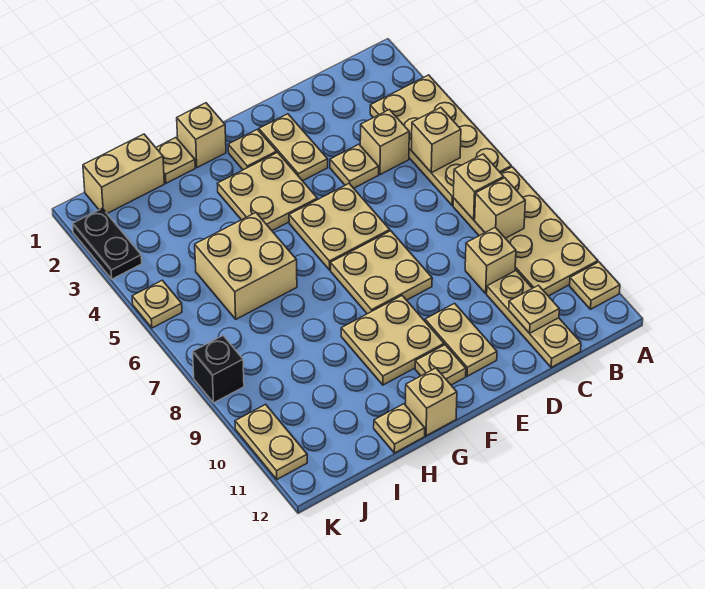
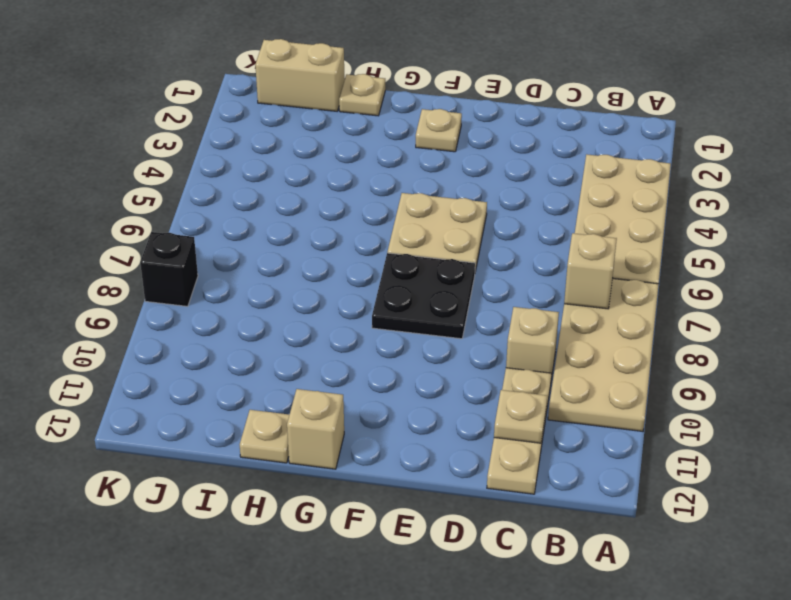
black plate E7:F8 level 1 -> tan plate E7:F8 level 1
none -> tan plate A11 level 1
none -> tan brick C4 level 1
none -> tan plate D4 level 1

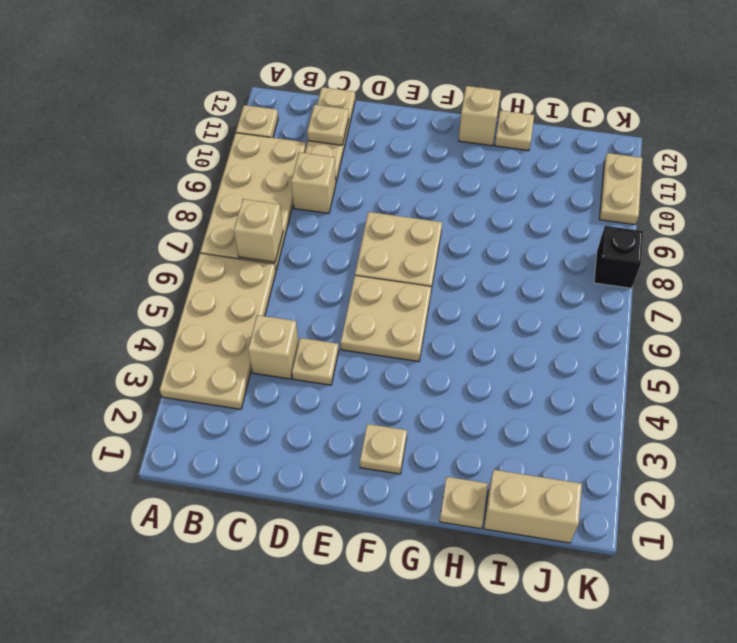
none -> tan plate E2:E3 level 1
none -> tan plate E10:E11 level 1
none -> tan plate F3:G4 level 1

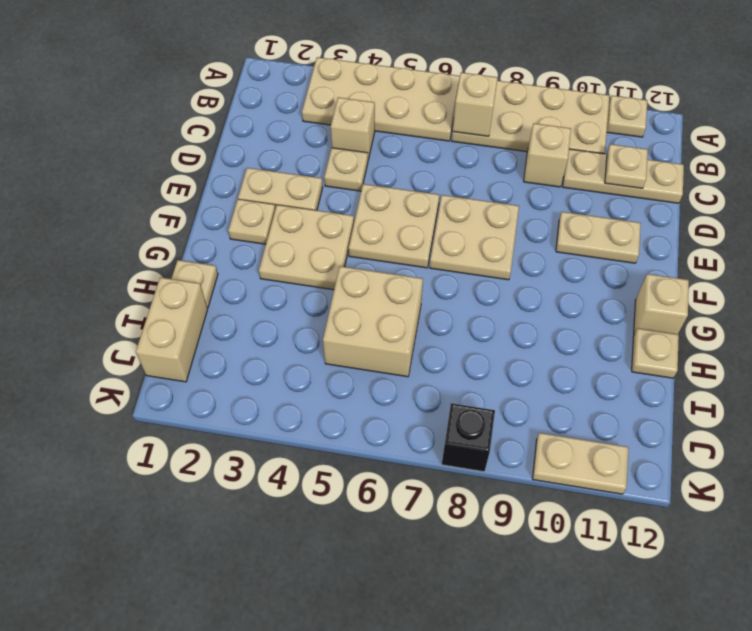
none -> tan plate F9:G10 level 1
none -> tan plate F11 level 1
none -> tan brick G1 level 1

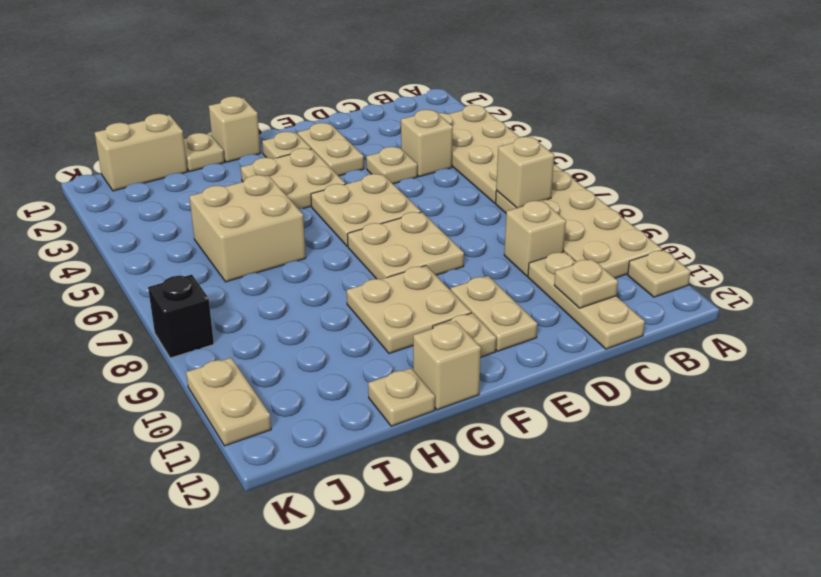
none -> black plate K2:K3 level 1
none -> tan plate K5 level 1
none -> tan brick B5 level 2

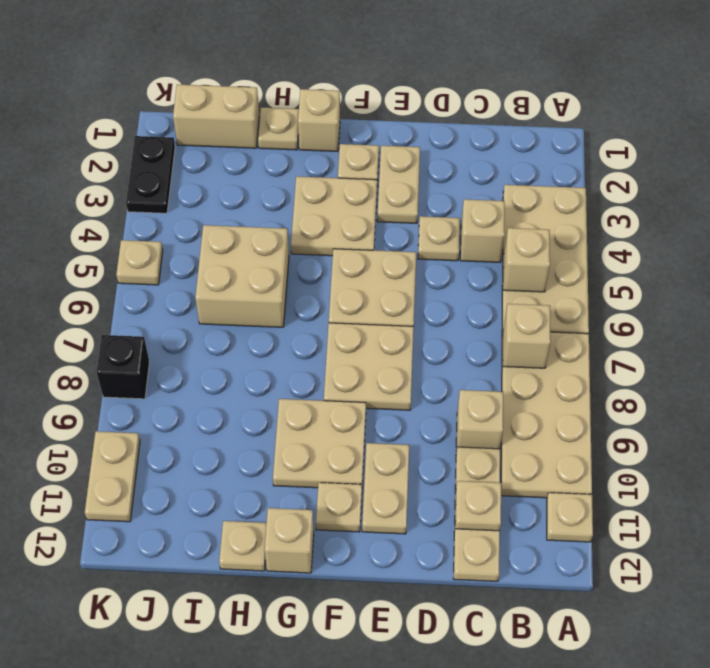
none -> tan brick B8 level 2

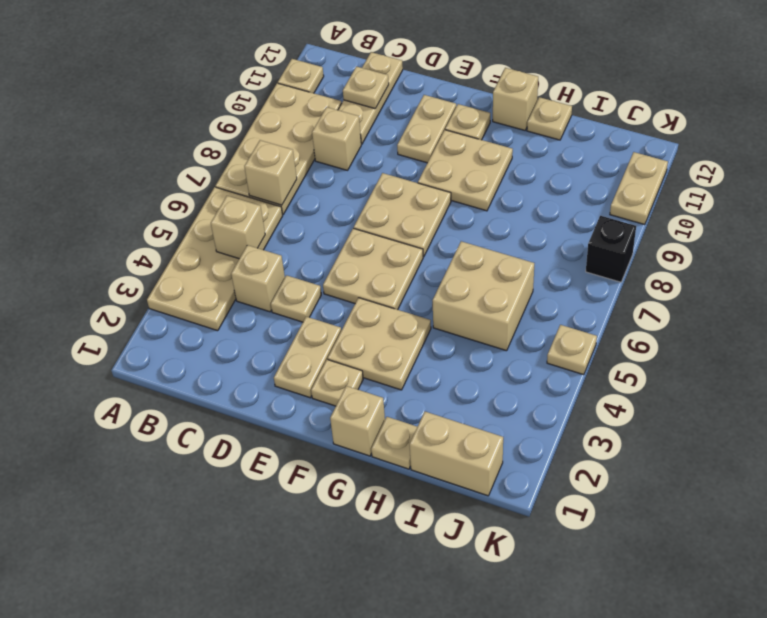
none -> black plate K2:K3 level 1
none -> tan brick B8 level 2

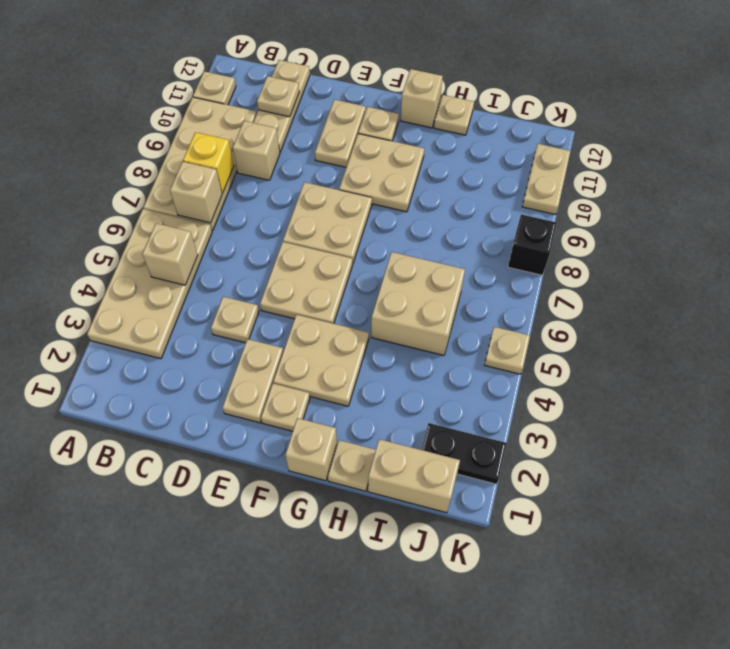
yellow brick B8 level 2 -> tan brick B8 level 2
black plate J2:K2 level 1 -> black plate K2:K3 level 1
none -> tan brick C4 level 1

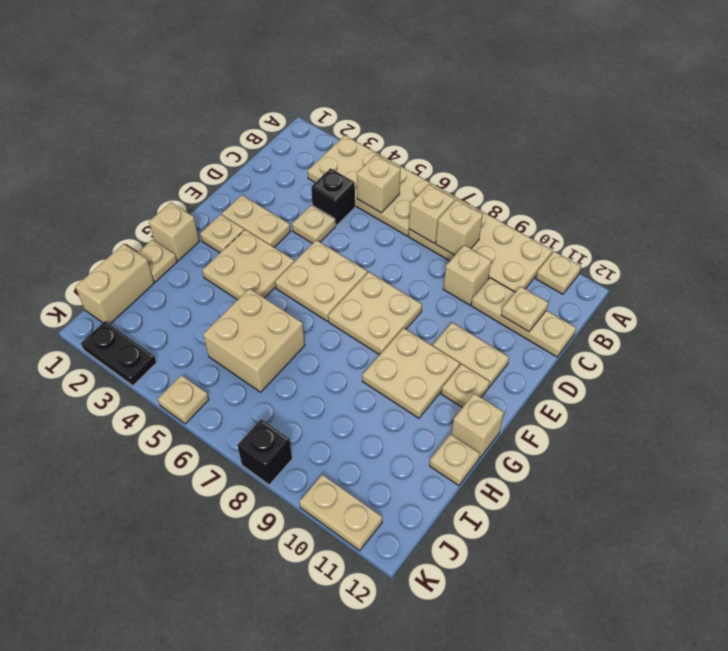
black brick C4 level 1 -> tan brick C4 level 1

